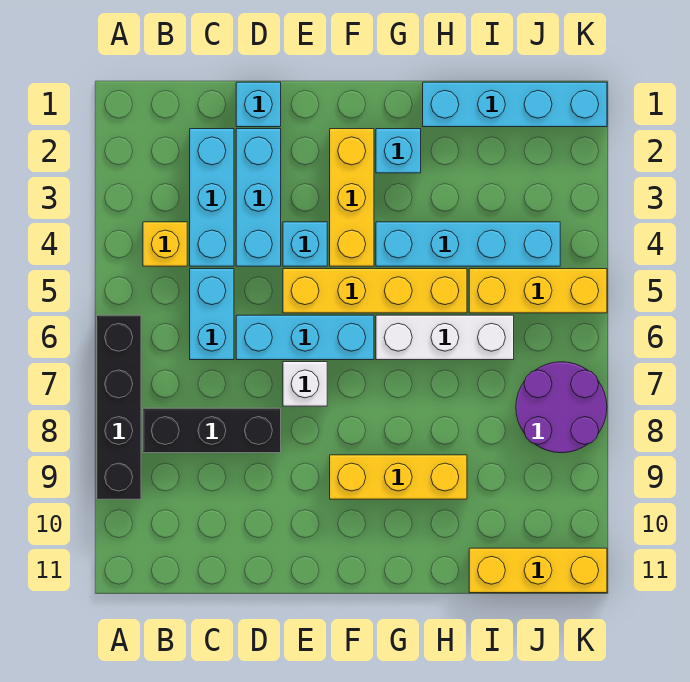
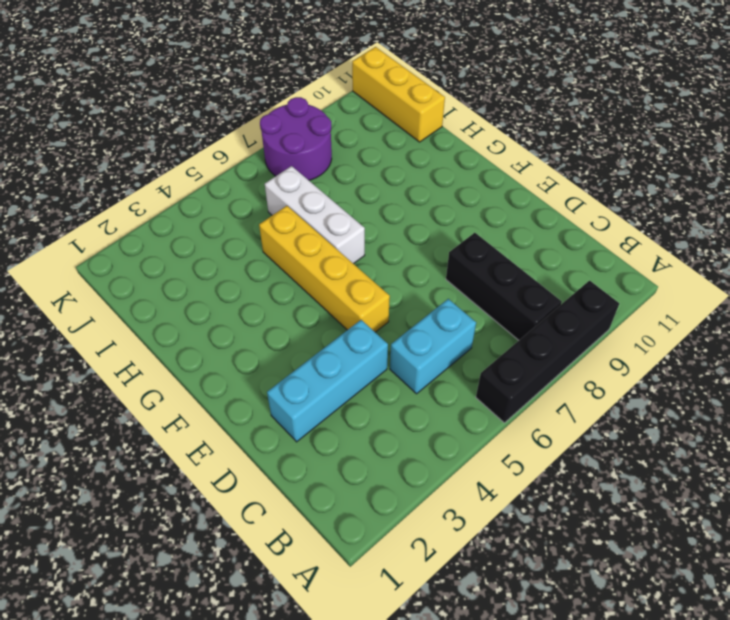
none -> yellow brick B4 level 1
none -> cyan brick C2:C4 level 1
none -> cyan brick D1 level 1

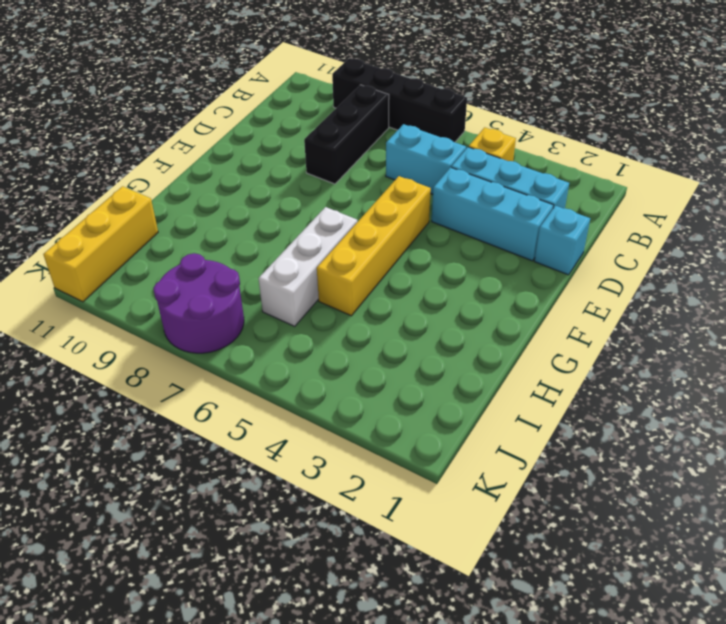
none -> cyan brick D6:F6 level 1
none -> cyan brick E4 level 1
none -> white brick E7 level 1

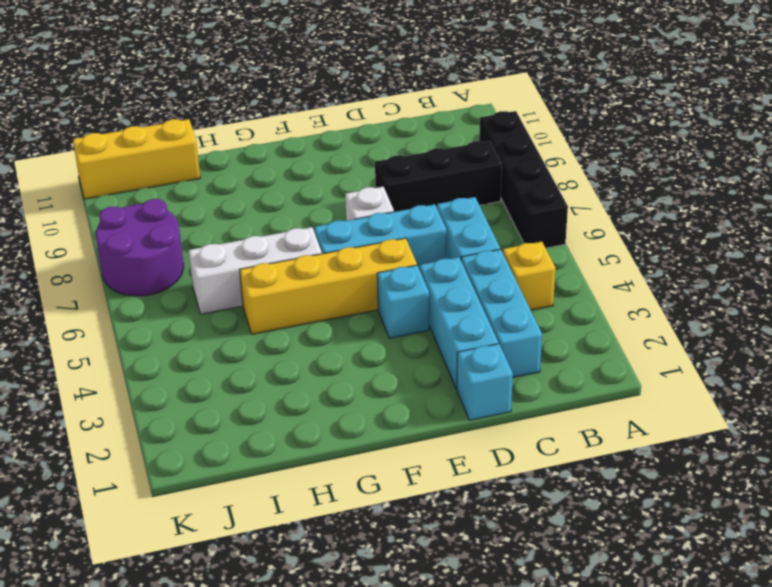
none -> yellow brick F2:F4 level 1
none -> yellow brick F9:H9 level 1
none -> cyan brick G2 level 1

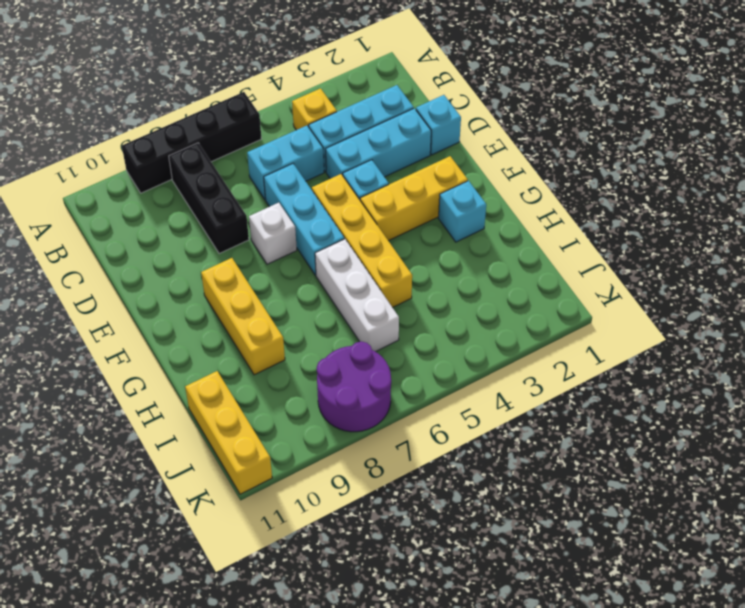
none -> cyan brick G4:J4 level 1
none -> cyan brick H1:K1 level 1
none -> yellow brick I5:K5 level 1

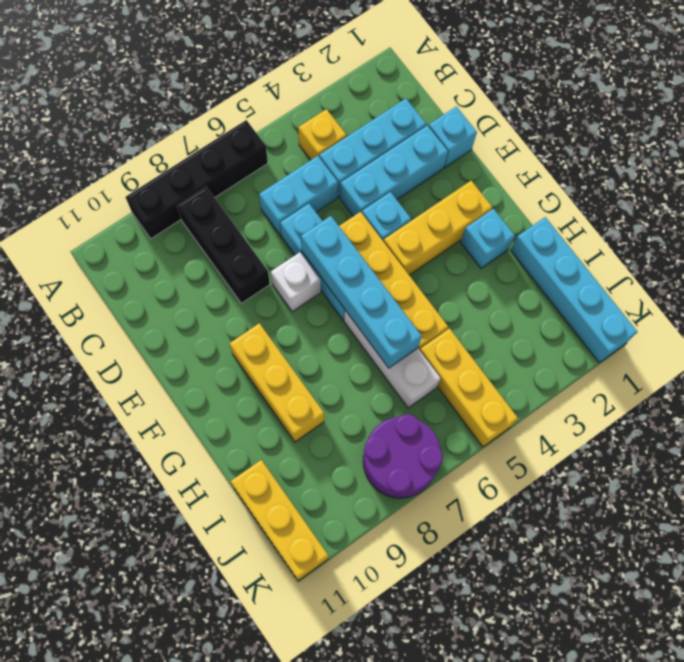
cyan brick E6:H6 level 2 -> cyan brick G4:J4 level 1

